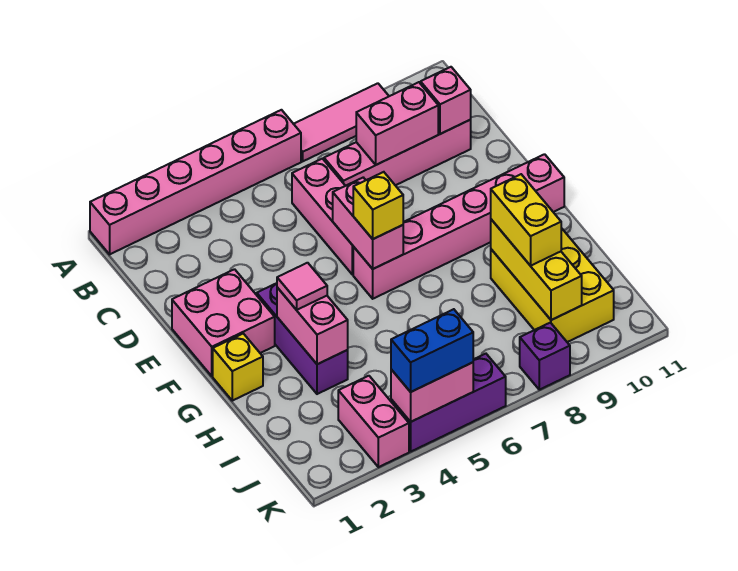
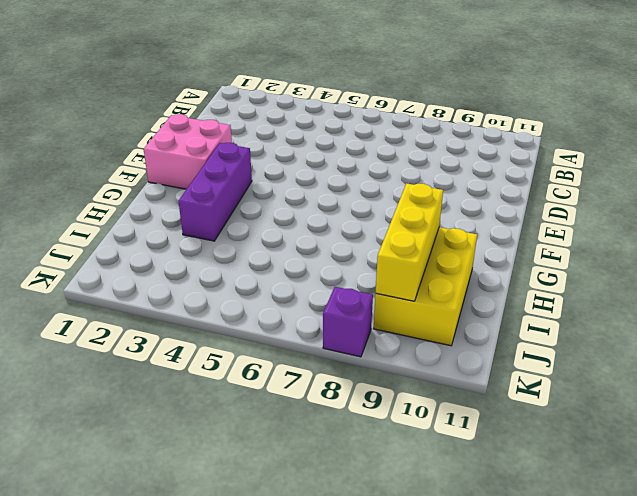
none -> pink brick A1:A6 level 1
none -> pink tile A7:A9 level 1
none -> pink brick C6:E6 level 1

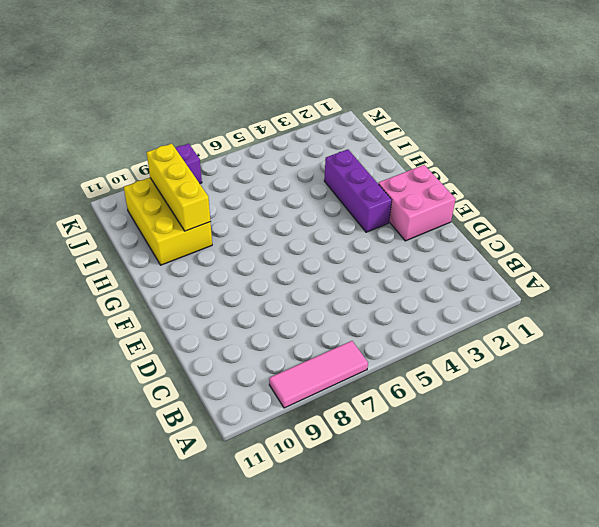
none -> pink brick A1:A6 level 1
none -> pink brick C6:E6 level 1
none -> pink brick C7:C10 level 1

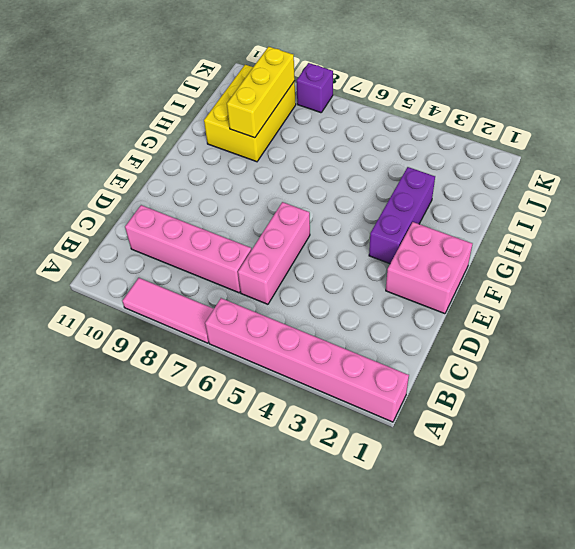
none -> pink brick F6:F11 level 1
none -> yellow brick G1 level 1
none -> pink brick J3:K3 level 1

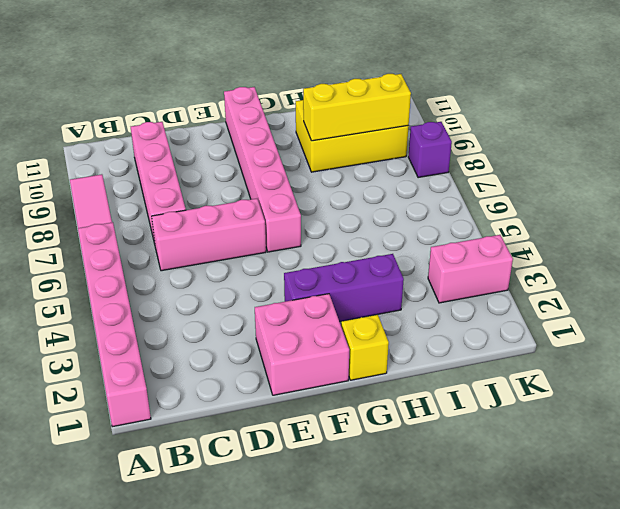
none -> purple brick K4:K6 level 1
none -> pink brick C8:C9 level 2
none -> pink brick C10 level 2

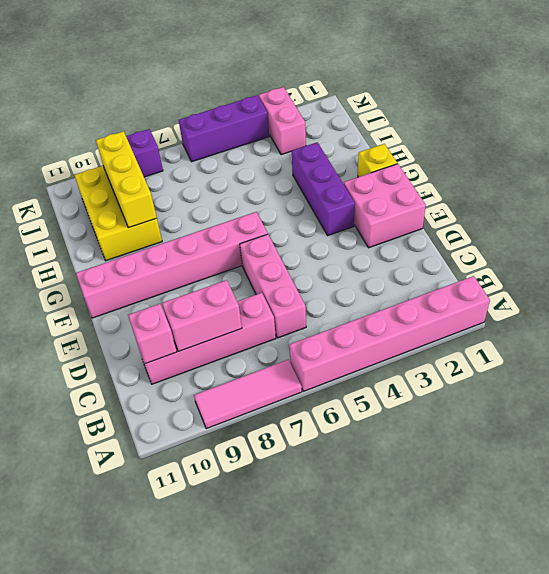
none -> pink brick E6:F6 level 2
none -> pink brick G3:H3 level 2
none -> pink brick K4:K5 level 2

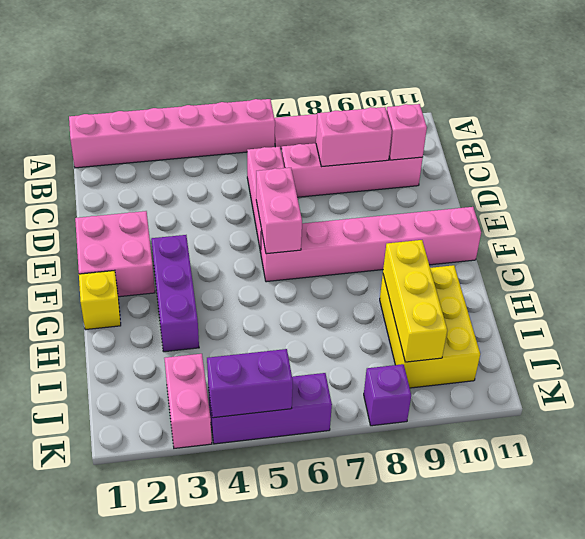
purple brick K4:K5 level 2 -> pink brick K4:K5 level 2
none -> pink brick G3:H3 level 2
none -> yellow brick F6 level 3
none -> pink tile G3 level 3

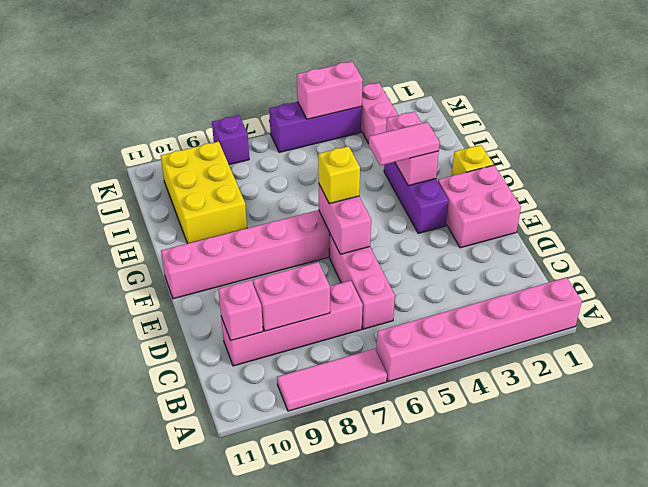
pink tile G3:G4 level 3 -> pink tile G3 level 3
none -> yellow brick H9:J9 level 2
none -> yellow brick H9:I9 level 3
none -> blue brick K4:K5 level 3

